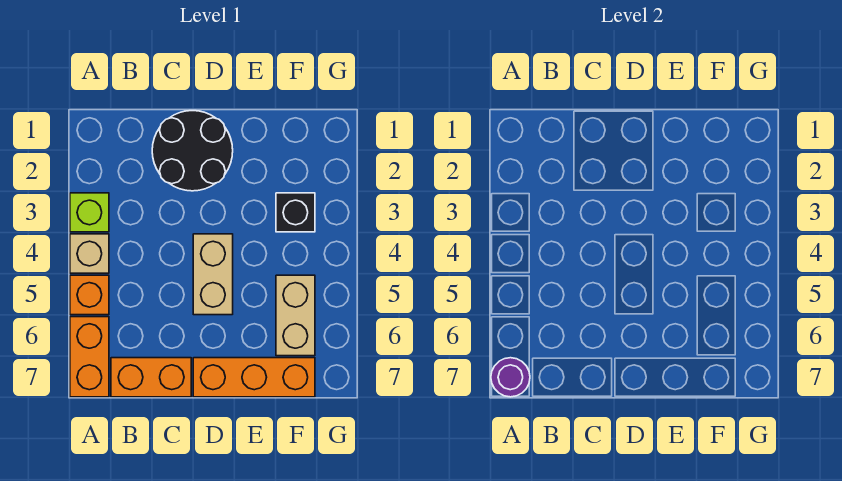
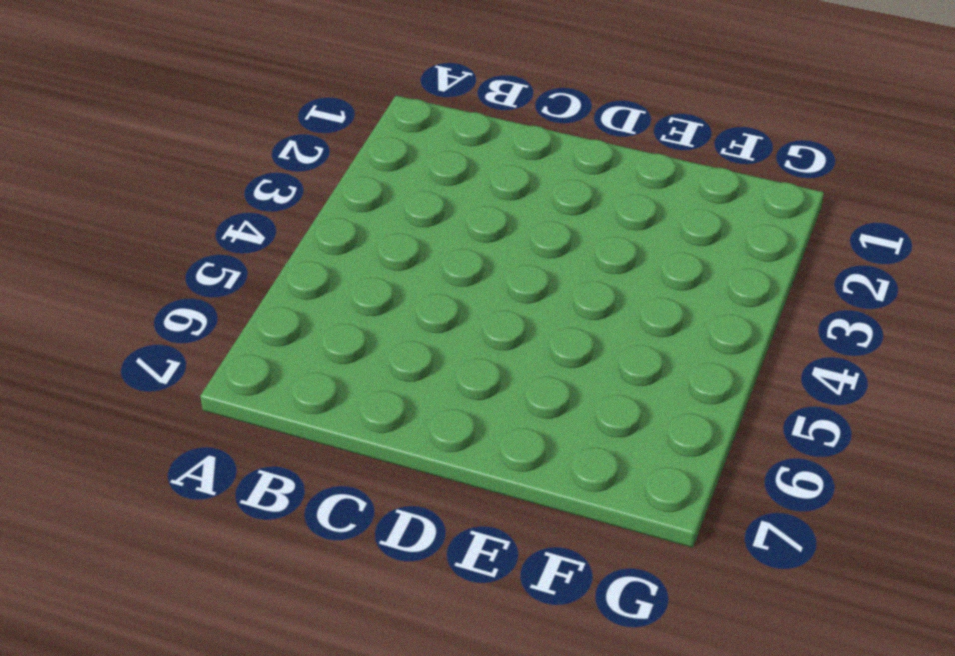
none -> lime brick A3 level 1
none -> tan brick A4 level 1

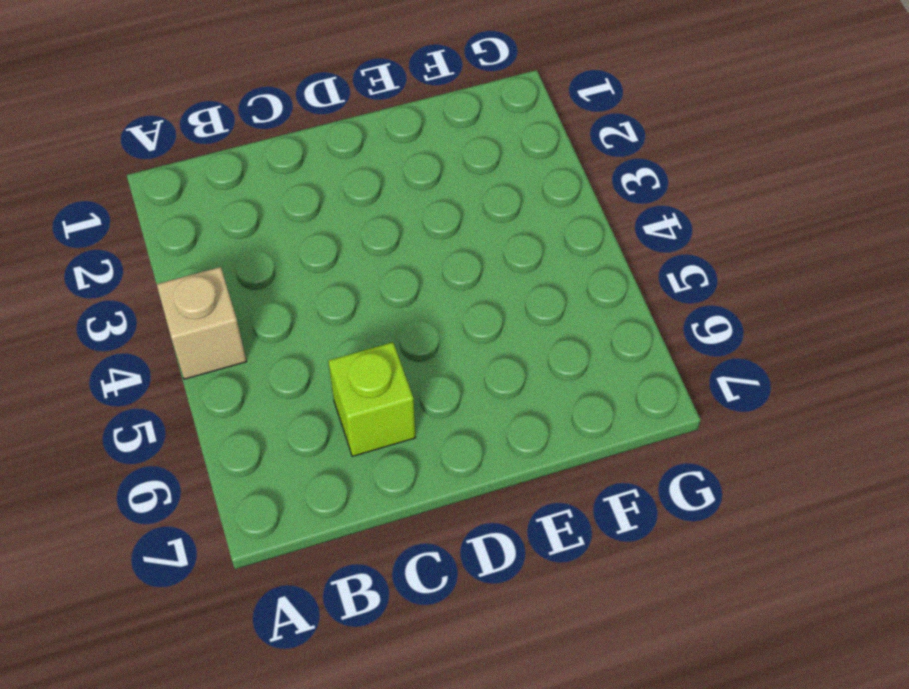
lime brick C6 level 1 -> lime brick A3 level 1
none -> orange brick A5 level 1
none -> orange brick A6:A7 level 1

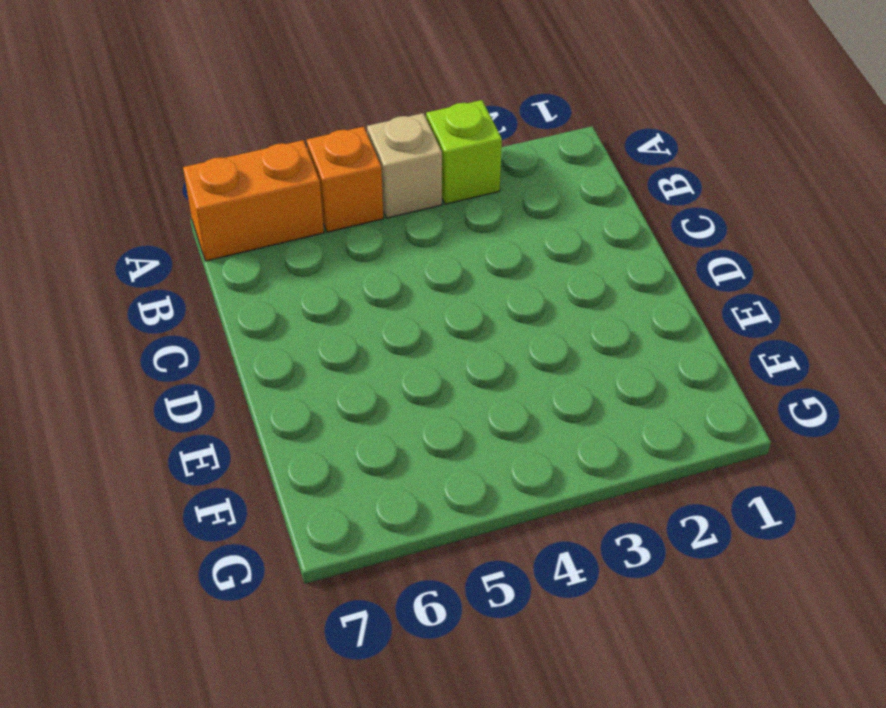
none -> orange brick B7:C7 level 1
none -> black round brick C1:D2 level 1

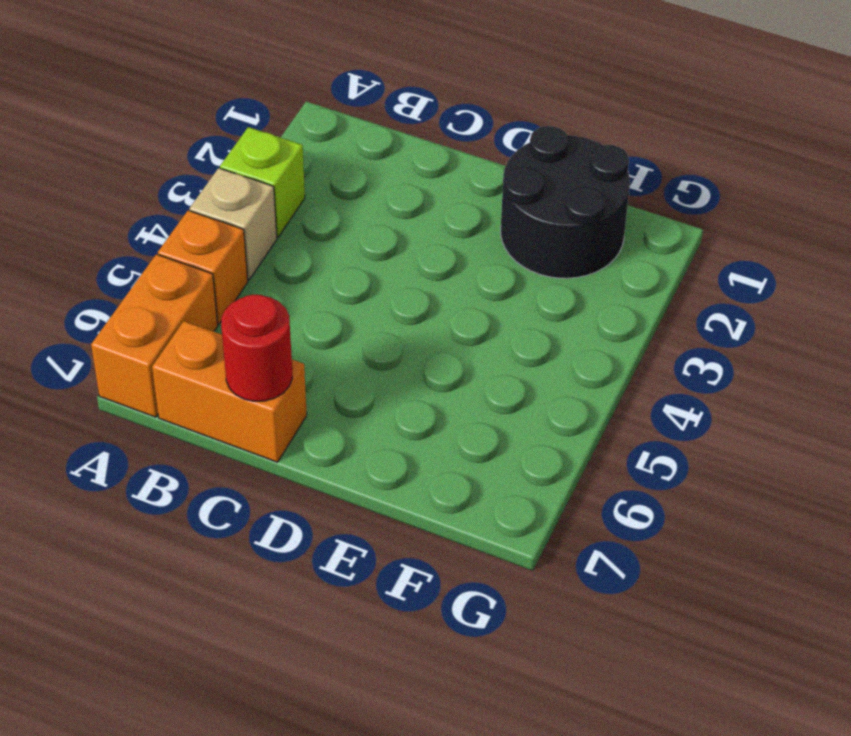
red round brick C7 level 2 -> none
black round brick E1:F2 level 1 -> black round brick C1:D2 level 1
none -> tan brick D4:D5 level 1
none -> orange brick D7:F7 level 1

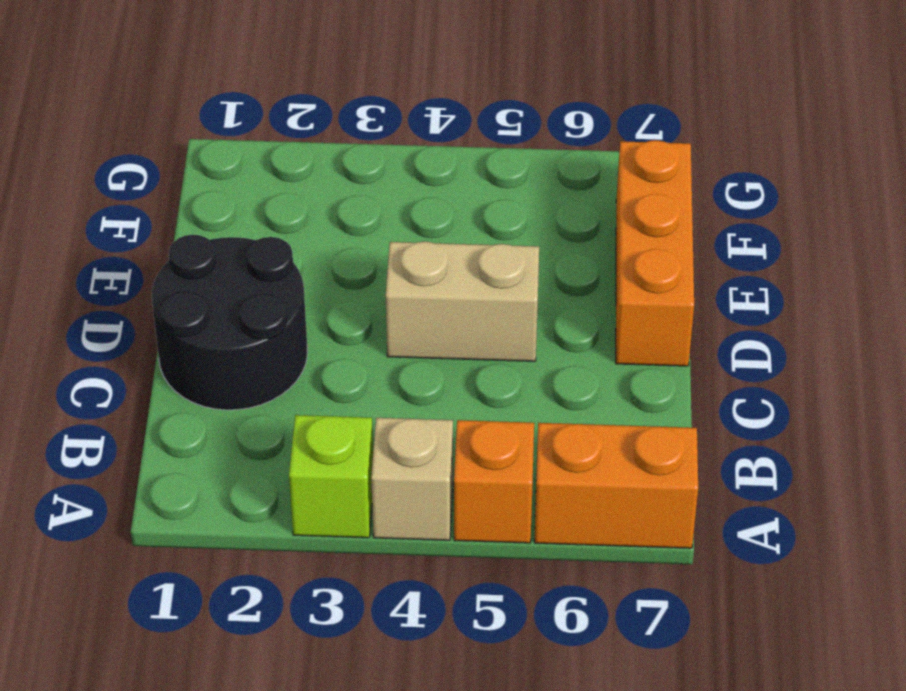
none -> orange brick B7:C7 level 1
none -> black brick F3 level 1

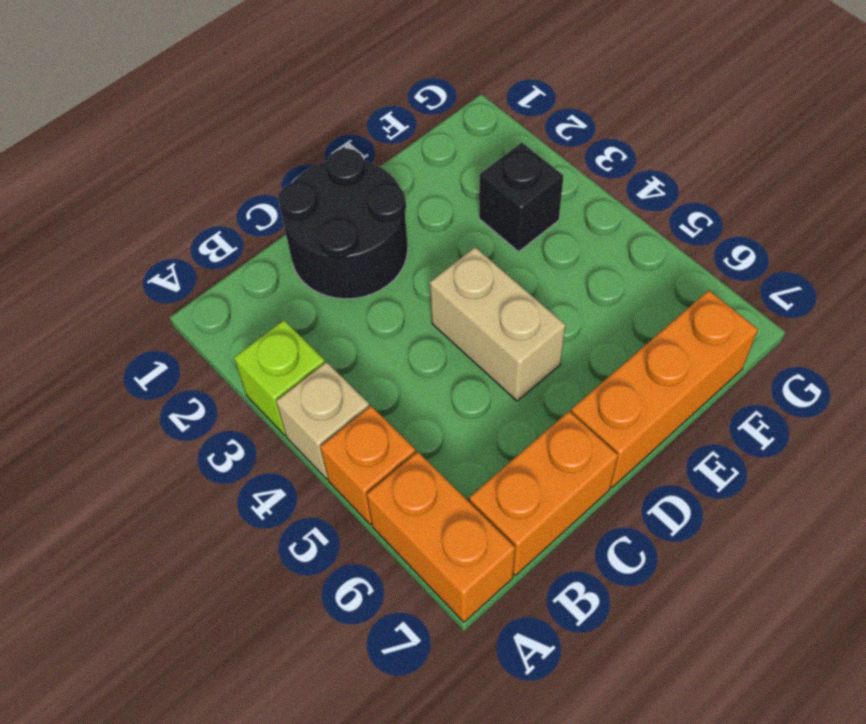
none -> tan brick F5:F6 level 1
none -> purple round brick A7 level 2

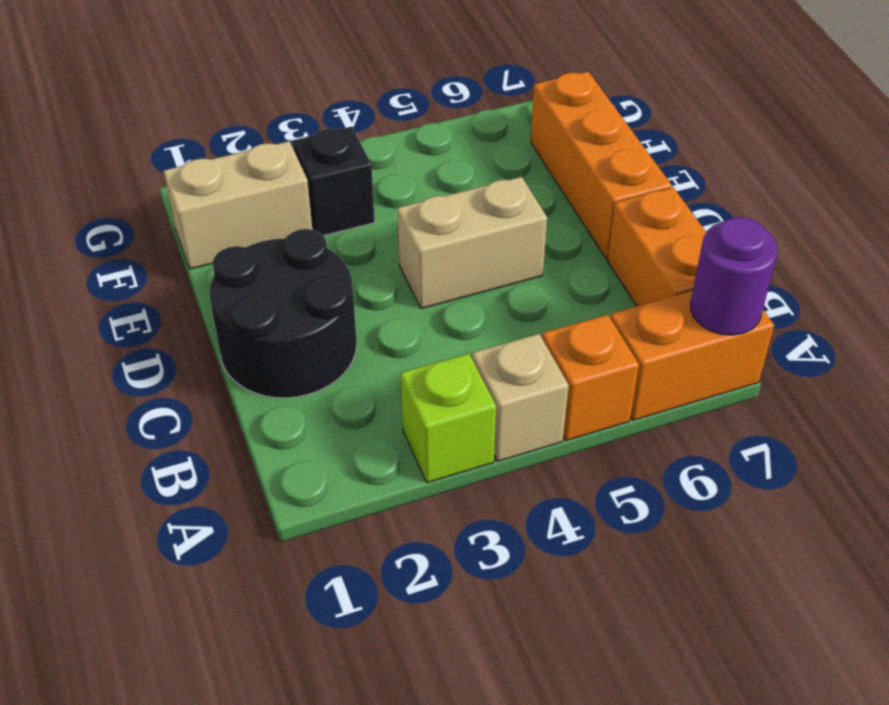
tan brick F1:F2 level 1 -> tan brick F5:F6 level 1

